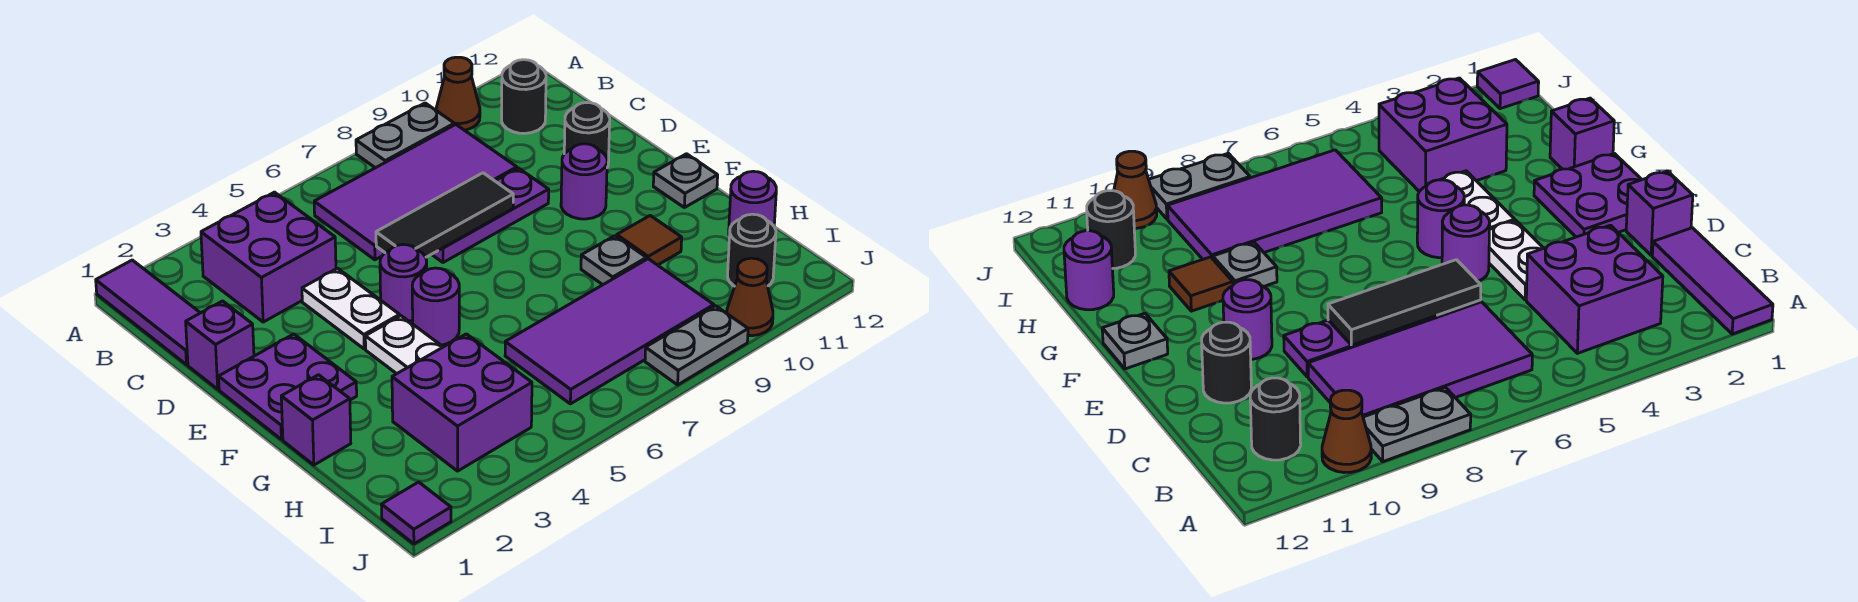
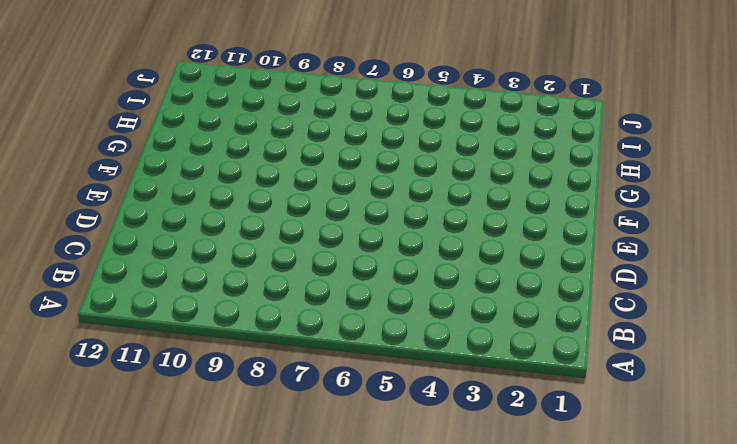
none -> purple tile A1:C1 level 1
none -> grey plate A8:A9 level 1
none -> brown cone A10 level 1

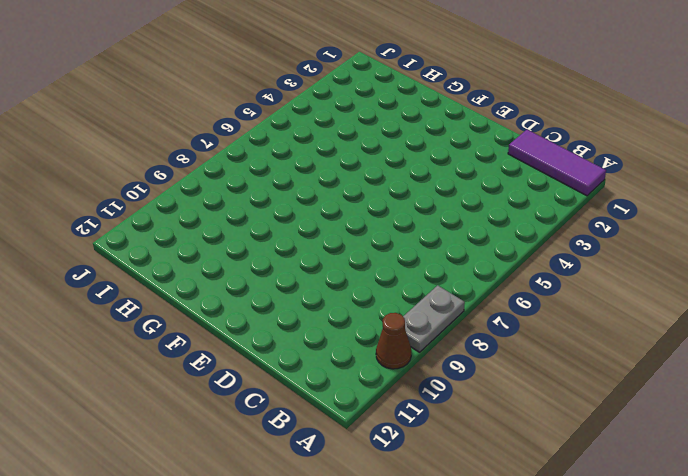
none -> purple brick B3:C4 level 1
none -> purple tile B6:C9 level 1
none -> black round brick B11 level 1

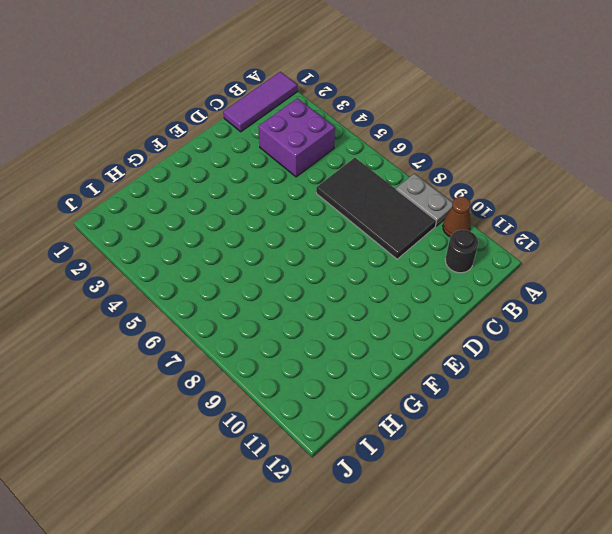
black tile B6:C9 level 1 -> purple tile B6:C9 level 1
none -> purple brick D1 level 1
none -> white plate D4:E4 level 1
none -> purple plate D7:D9 level 1

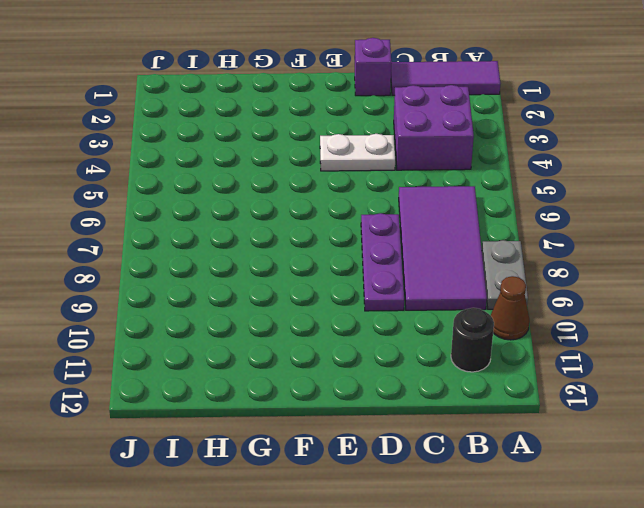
none -> black round brick D11 level 1
none -> purple plate E1:F2 level 1
none -> purple round brick E5 level 1

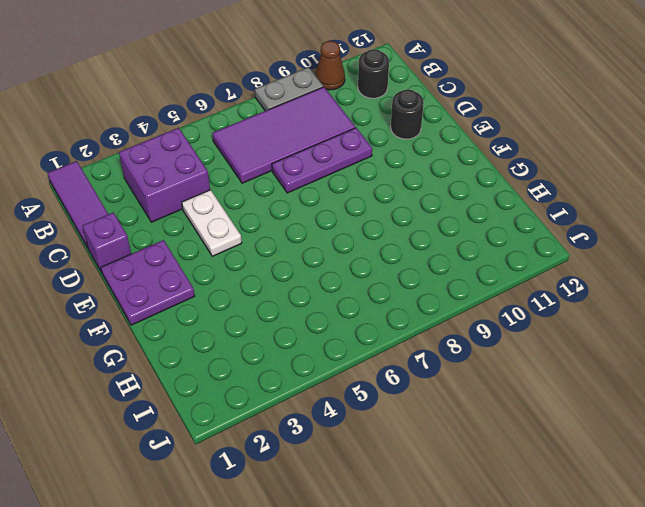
none -> purple round brick E5 level 1
none -> purple round brick E10 level 1
none -> white plate F4:G4 level 1

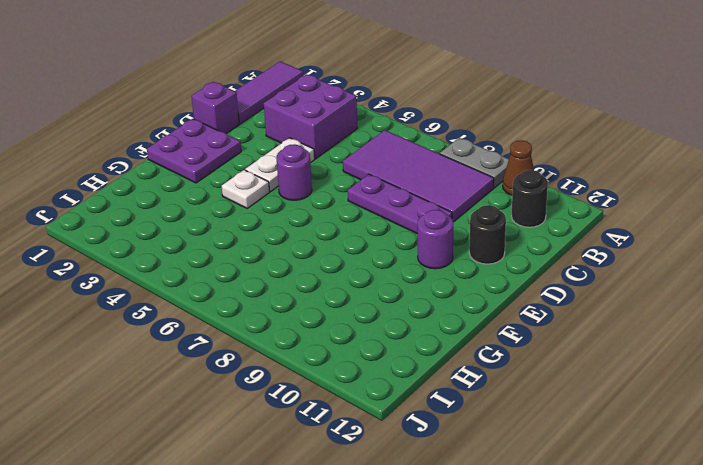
white plate F4 level 1 -> white plate F4:G4 level 1
none -> purple round brick F5 level 1
none -> grey plate F12 level 1
none -> purple brick G1 level 1

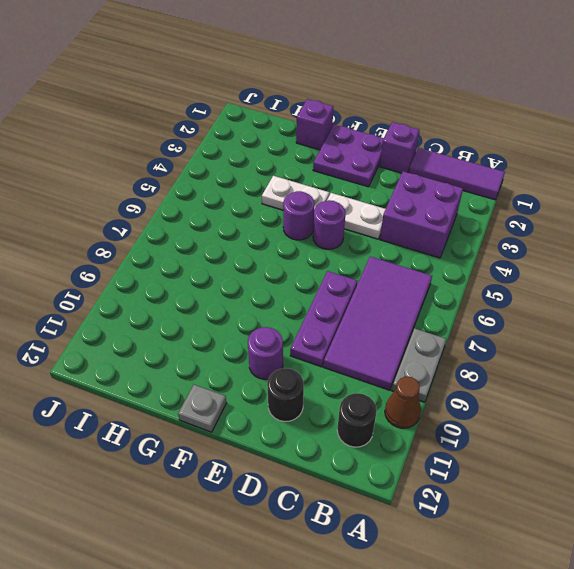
none -> grey plate G9 level 1
none -> brown tile G10 level 1
none -> purple brick H3:I4 level 1

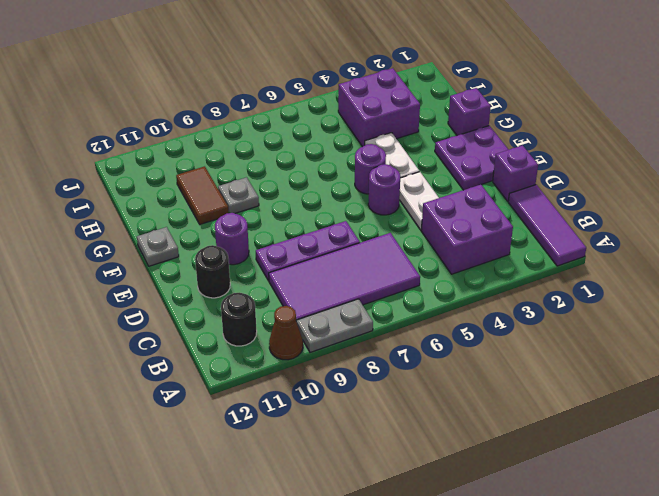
brown tile G10:H10 level 1 -> brown tile G10 level 1
none -> purple tile H6:I9 level 1
none -> purple round brick H12 level 1
none -> black round brick I11 level 1

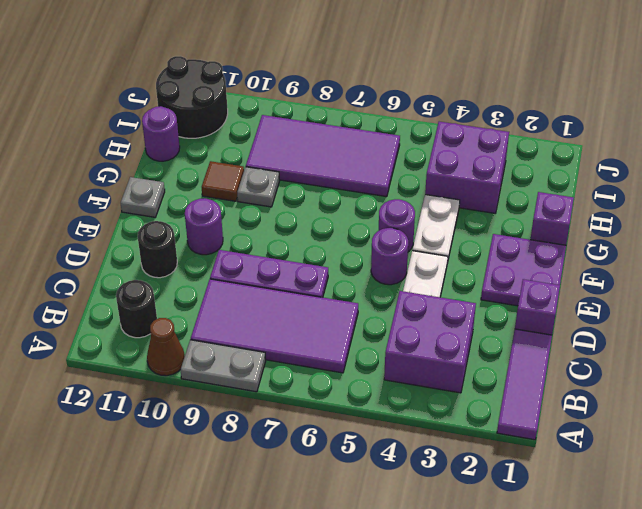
black round brick I11:J12 level 1 -> black round brick I11 level 1
none -> purple tile J1 level 1
none -> grey plate J8:J9 level 1
none -> brown cone J10 level 1

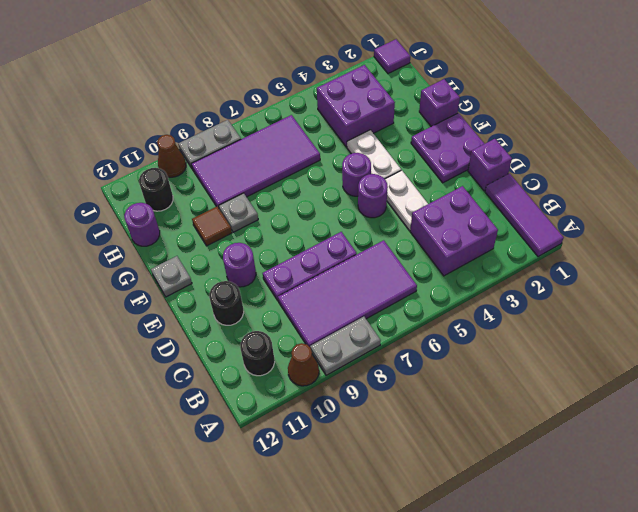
none -> black tile D6:D8 level 2

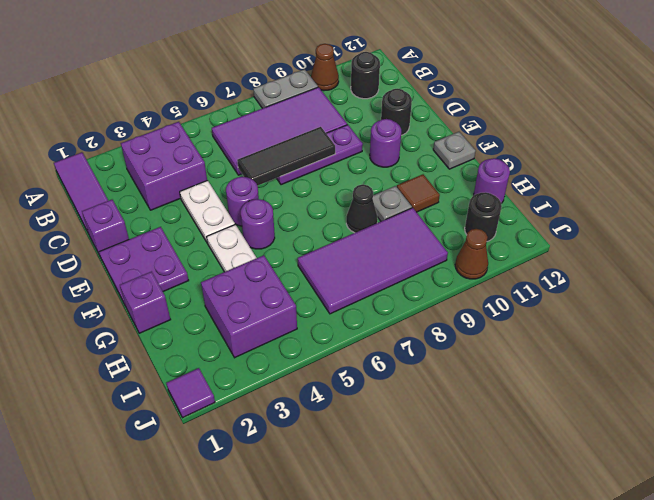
black cone G8 level 1 -> none
none -> grey plate J8:J9 level 1

